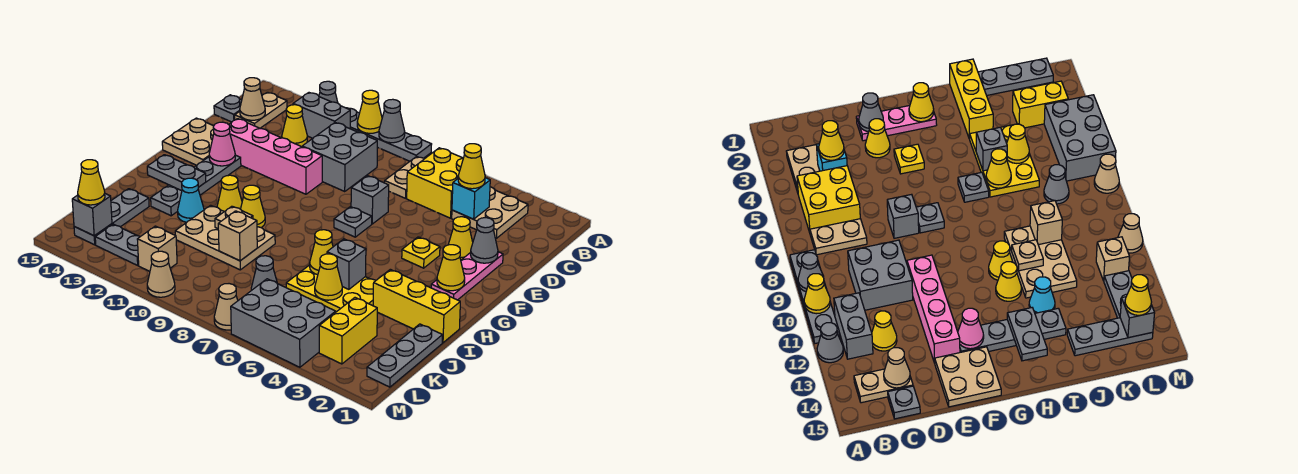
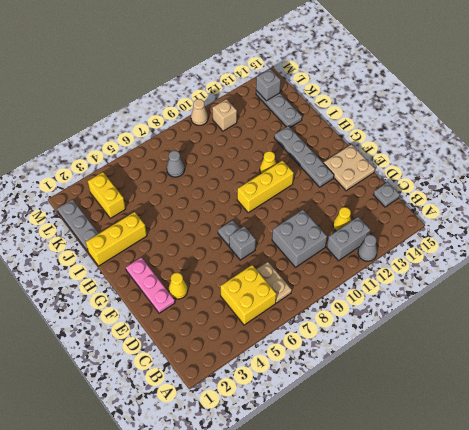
yellow brick G9:G11 level 1 -> none
none -> grey plate A8:A11 level 1
none -> tan plate B3:C4 level 1
none -> tan plate B14:C14 level 1
none -> pink brick E10:E13 level 1

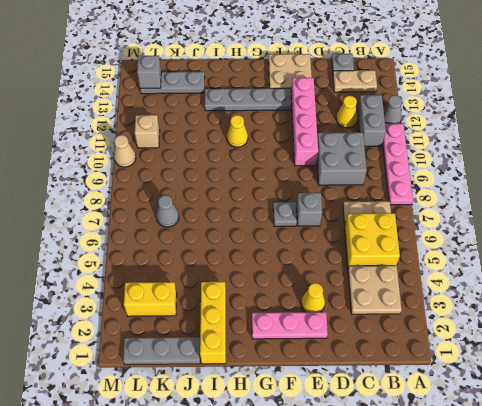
pink plate A8:A11 level 1 -> grey plate A8:A11 level 1
none -> yellow plate F4 level 1
none -> grey plate H6 level 1
none -> yellow cone H10 level 1
none -> yellow plate I4:J6 level 1

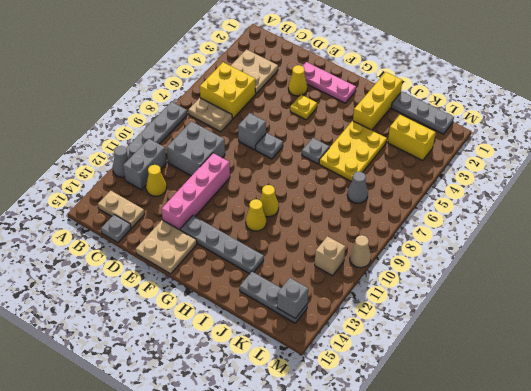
none -> tan plate I9:J11 level 1
none -> cyan cone I12 level 1
none -> grey brick L4:M6 level 1
none -> grey plate L12:L13 level 1

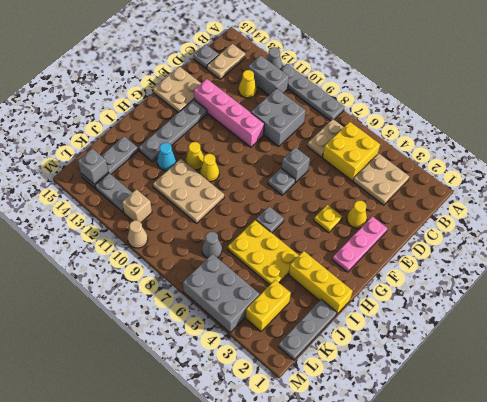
none -> tan cone M7 level 1
none -> grey cone A9 level 2
none -> yellow cone A10 level 2
none -> cyan brick C4 level 2

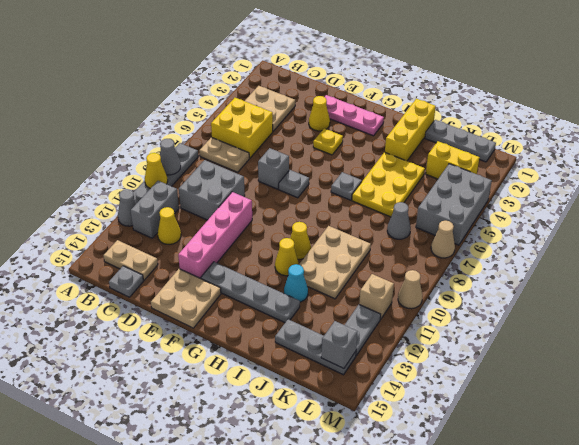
none -> cyan brick C4 level 2
none -> tan cone C14 level 2
none -> grey cone E2 level 2
none -> pink cone F13 level 2

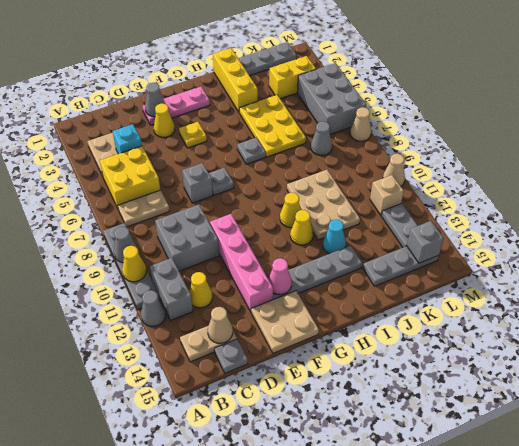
none -> yellow cone G2 level 2
none -> grey plate H13:H14 level 2
none -> grey brick I5 level 2
none -> yellow cone I6 level 2

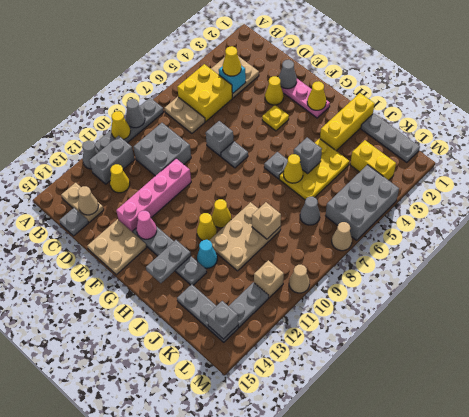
none -> tan plate I10 level 2
none -> yellow cone J5 level 2
none -> yellow cone L14 level 3

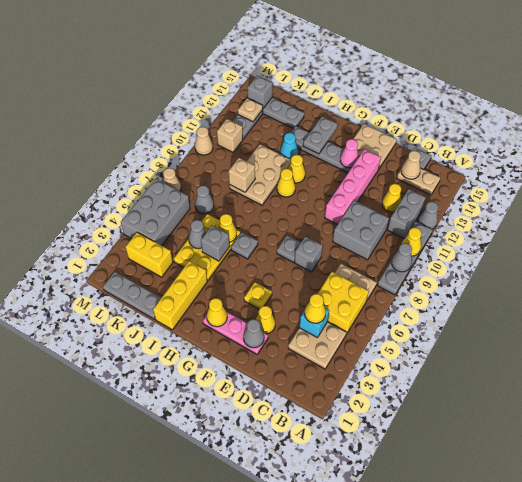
grey cone J5 level 2 -> yellow cone J5 level 2
tan plate L13 level 2 -> tan plate I10 level 2
none -> yellow cone L14 level 3

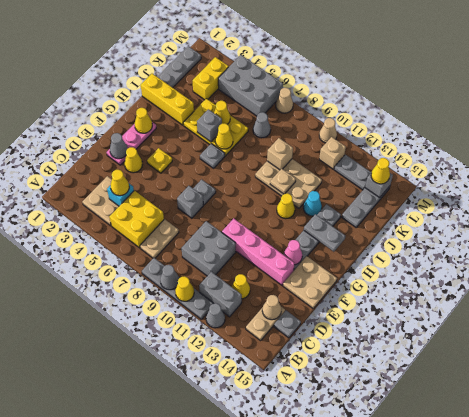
none -> yellow cone H10 level 1

